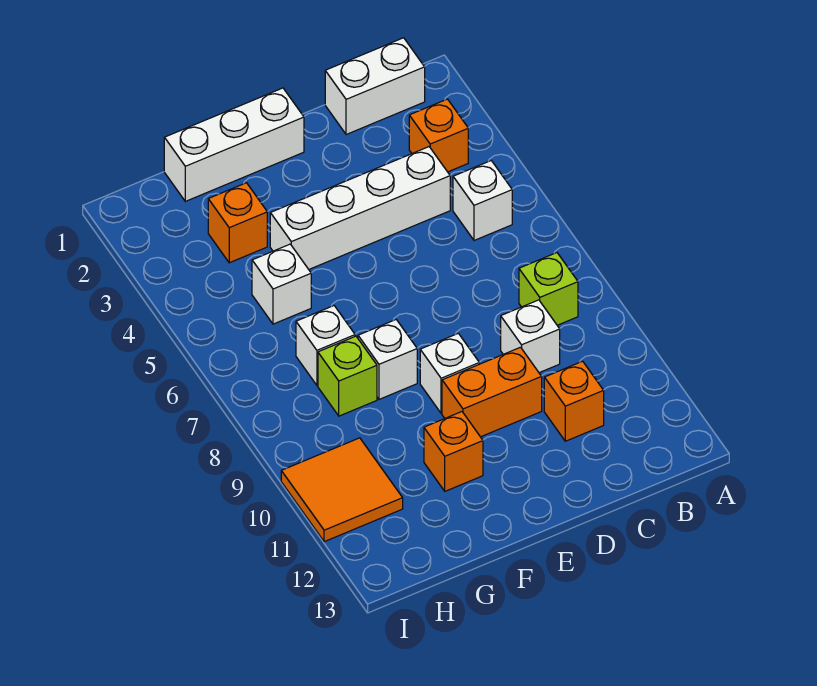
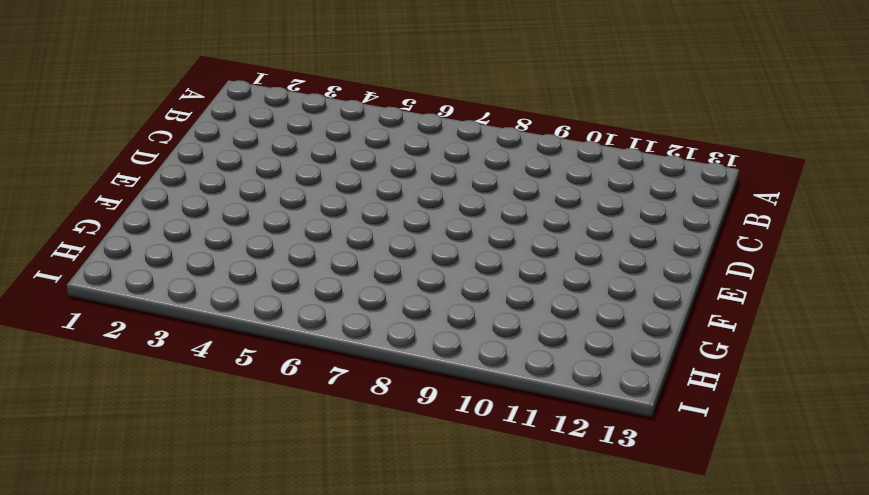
none -> white brick B1:C1 level 1
none -> orange brick B3 level 1
none -> white brick B5 level 1

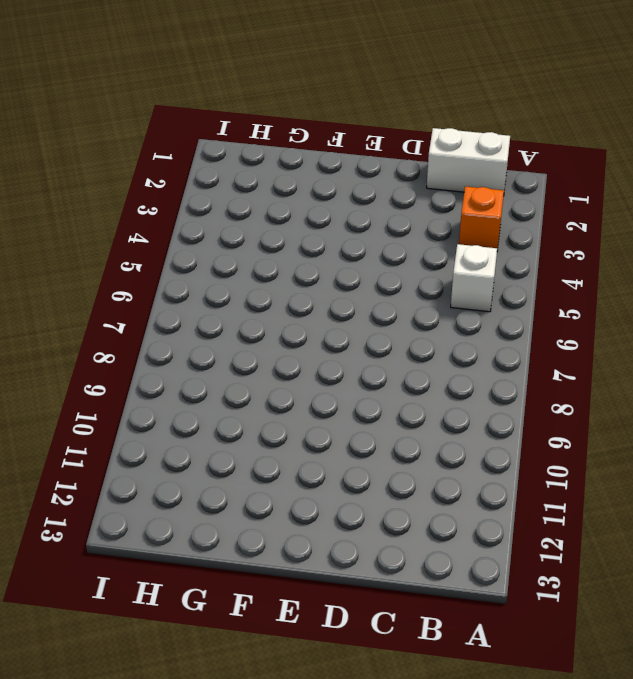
none -> lime brick B8 level 1
none -> white brick C4:F4 level 1
none -> white brick C9 level 1

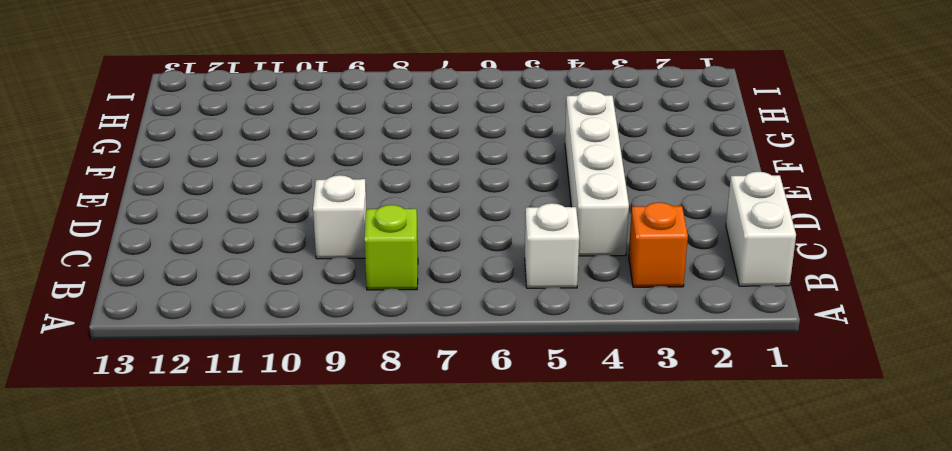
none -> orange brick C11 level 1
none -> orange brick D10:E10 level 1
none -> white brick E1:G1 level 1

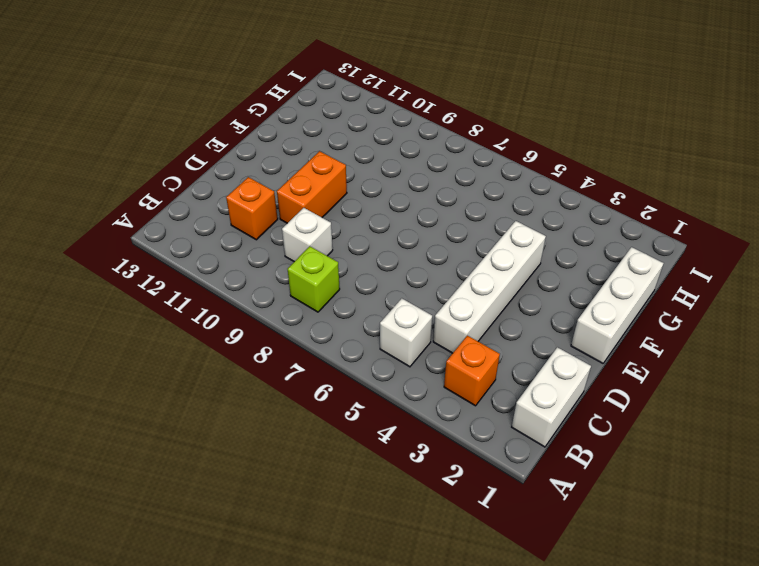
none -> white brick E9 level 1
none -> white brick F8 level 1
none -> orange brick F11 level 1

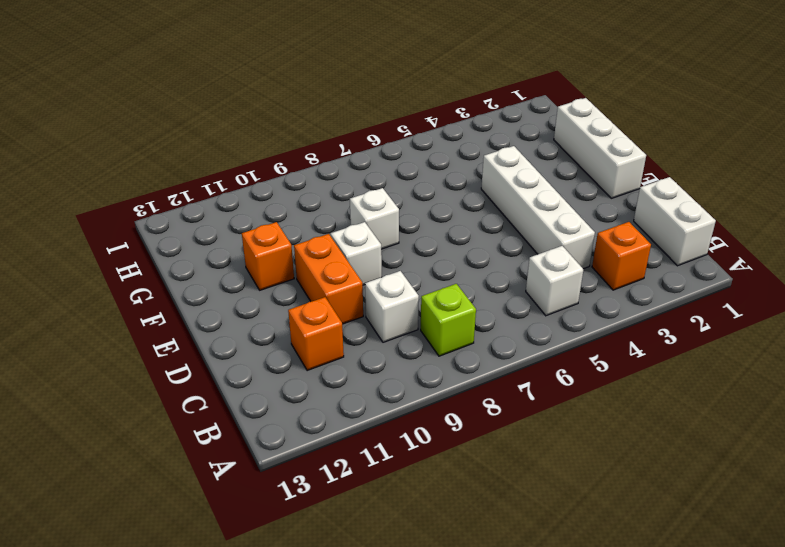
none -> orange brick G3 level 1
none -> white brick G5 level 1
none -> white brick G7 level 1

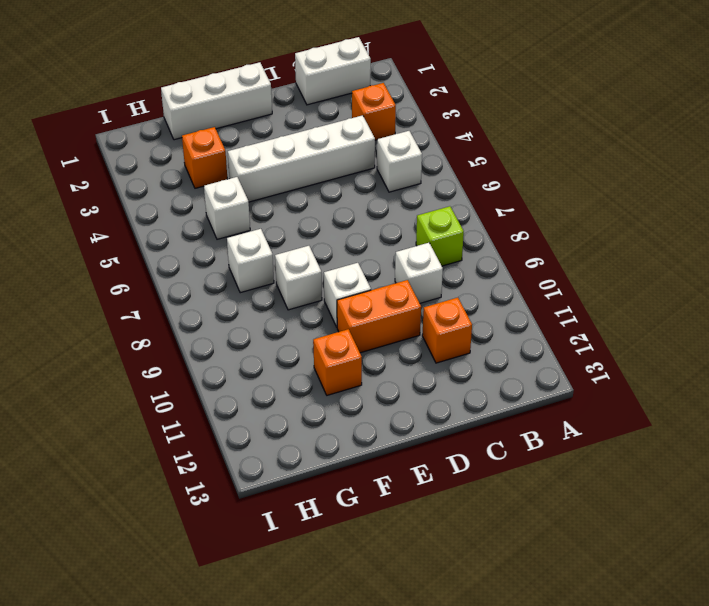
none -> lime brick G8 level 1
none -> orange tile H10:I11 level 1

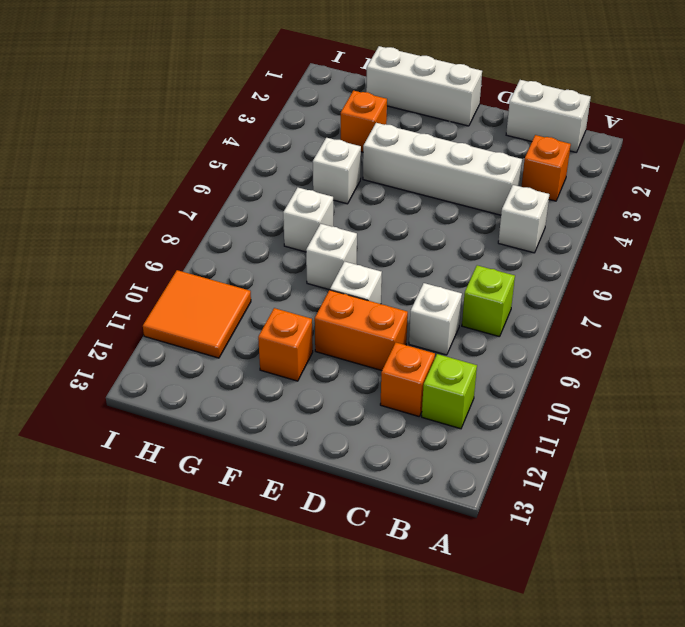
lime brick B11 level 1 -> lime brick G8 level 1

